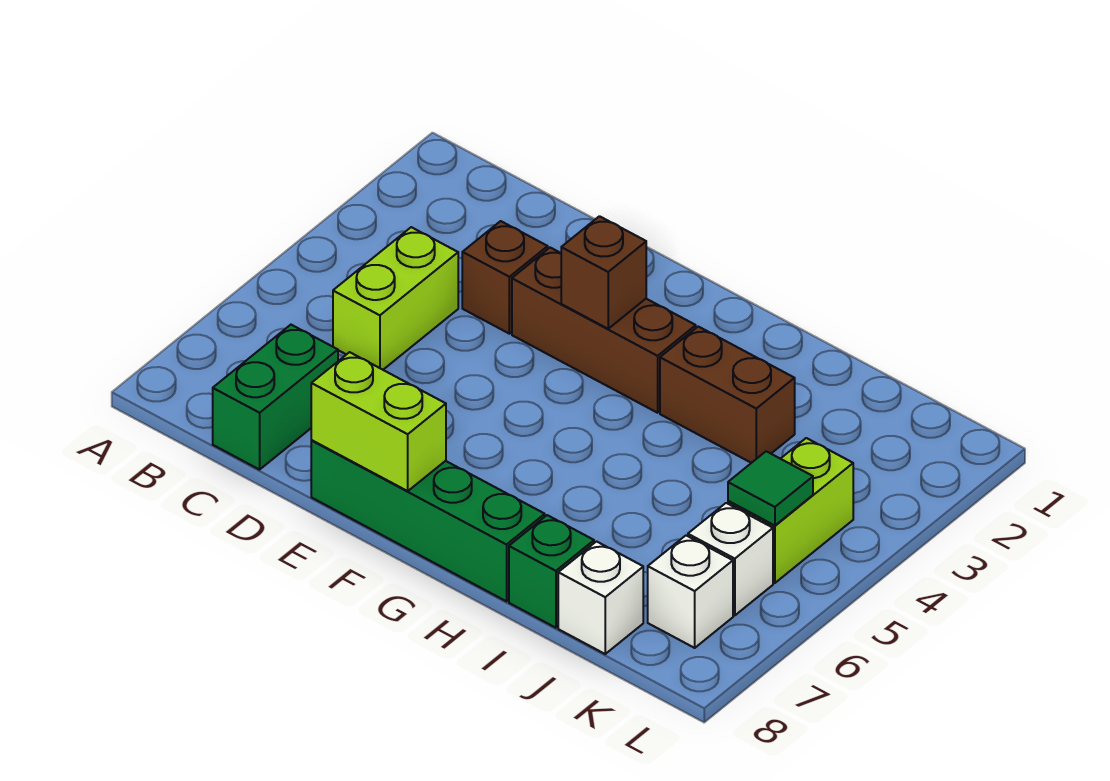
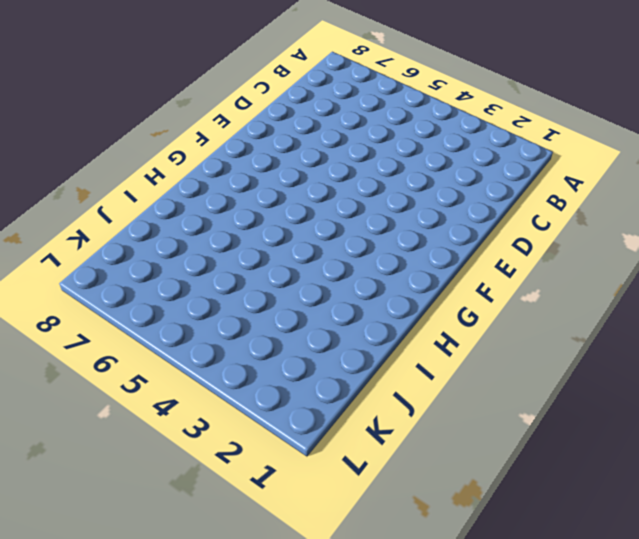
none -> lime brick C4:C5 level 1
none -> green brick C7:C8 level 1
none -> brown brick D3 level 1

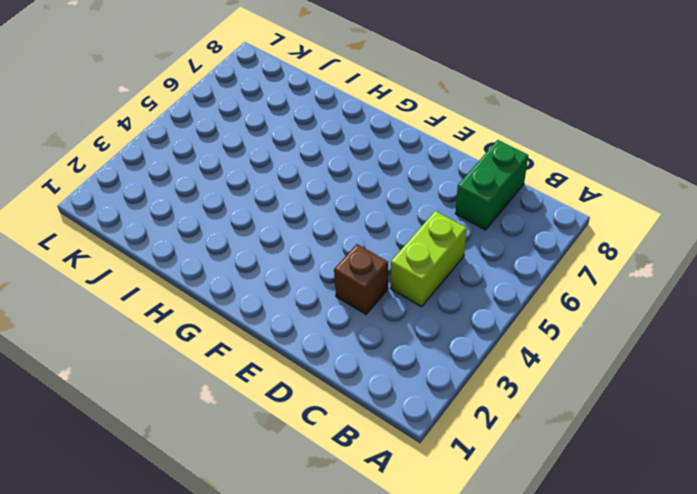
none -> brown brick E3:G3 level 1
none -> green brick E8:H8 level 1
none -> brown brick H3:I3 level 1

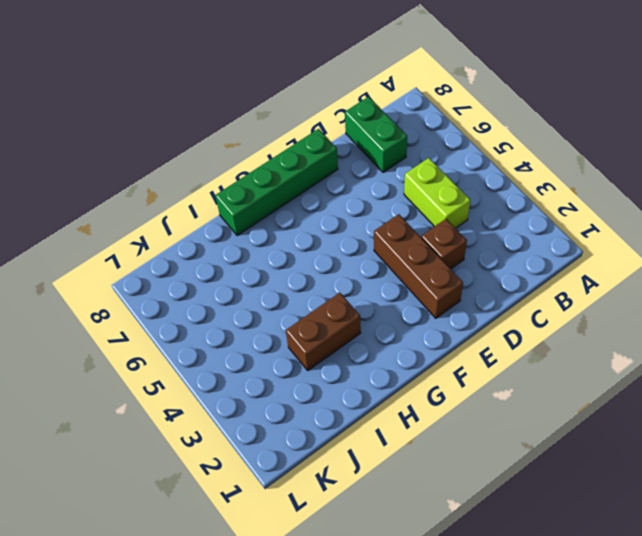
brown brick E2:E4 level 1 -> brown brick E3:G3 level 1
none -> green brick I8 level 1
none -> white brick J8 level 1
none -> lime brick K4:K5 level 1

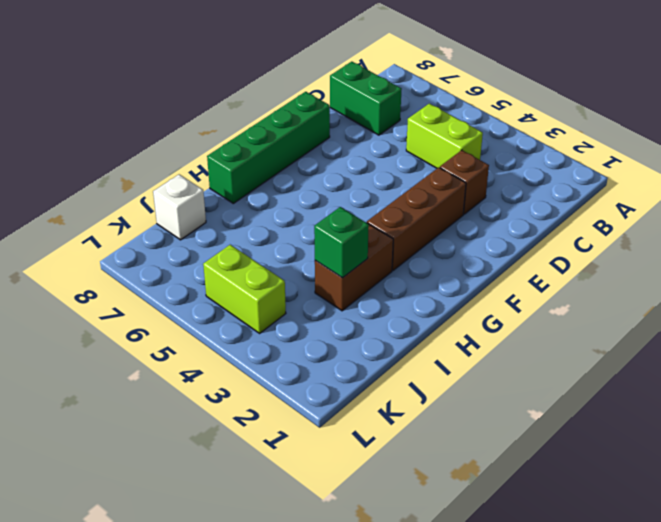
green brick I3 level 2 -> green brick I8 level 1
none -> white brick K6 level 1
none -> white brick K7 level 1
none -> lime brick E8:F8 level 2

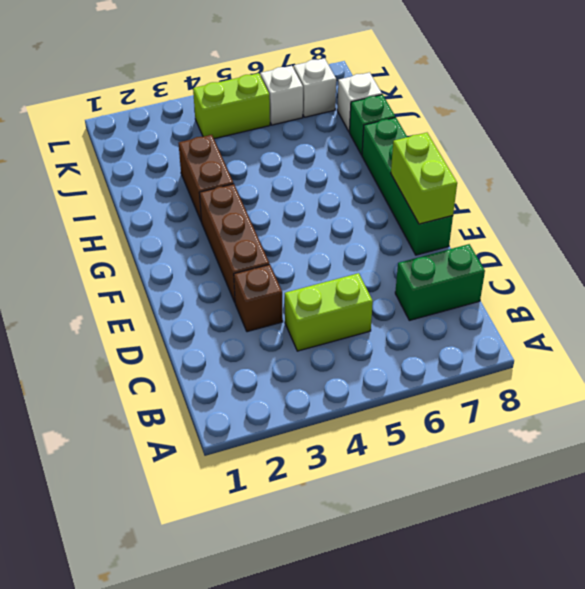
none -> brown brick F3 level 2
none -> green tile K5 level 2

